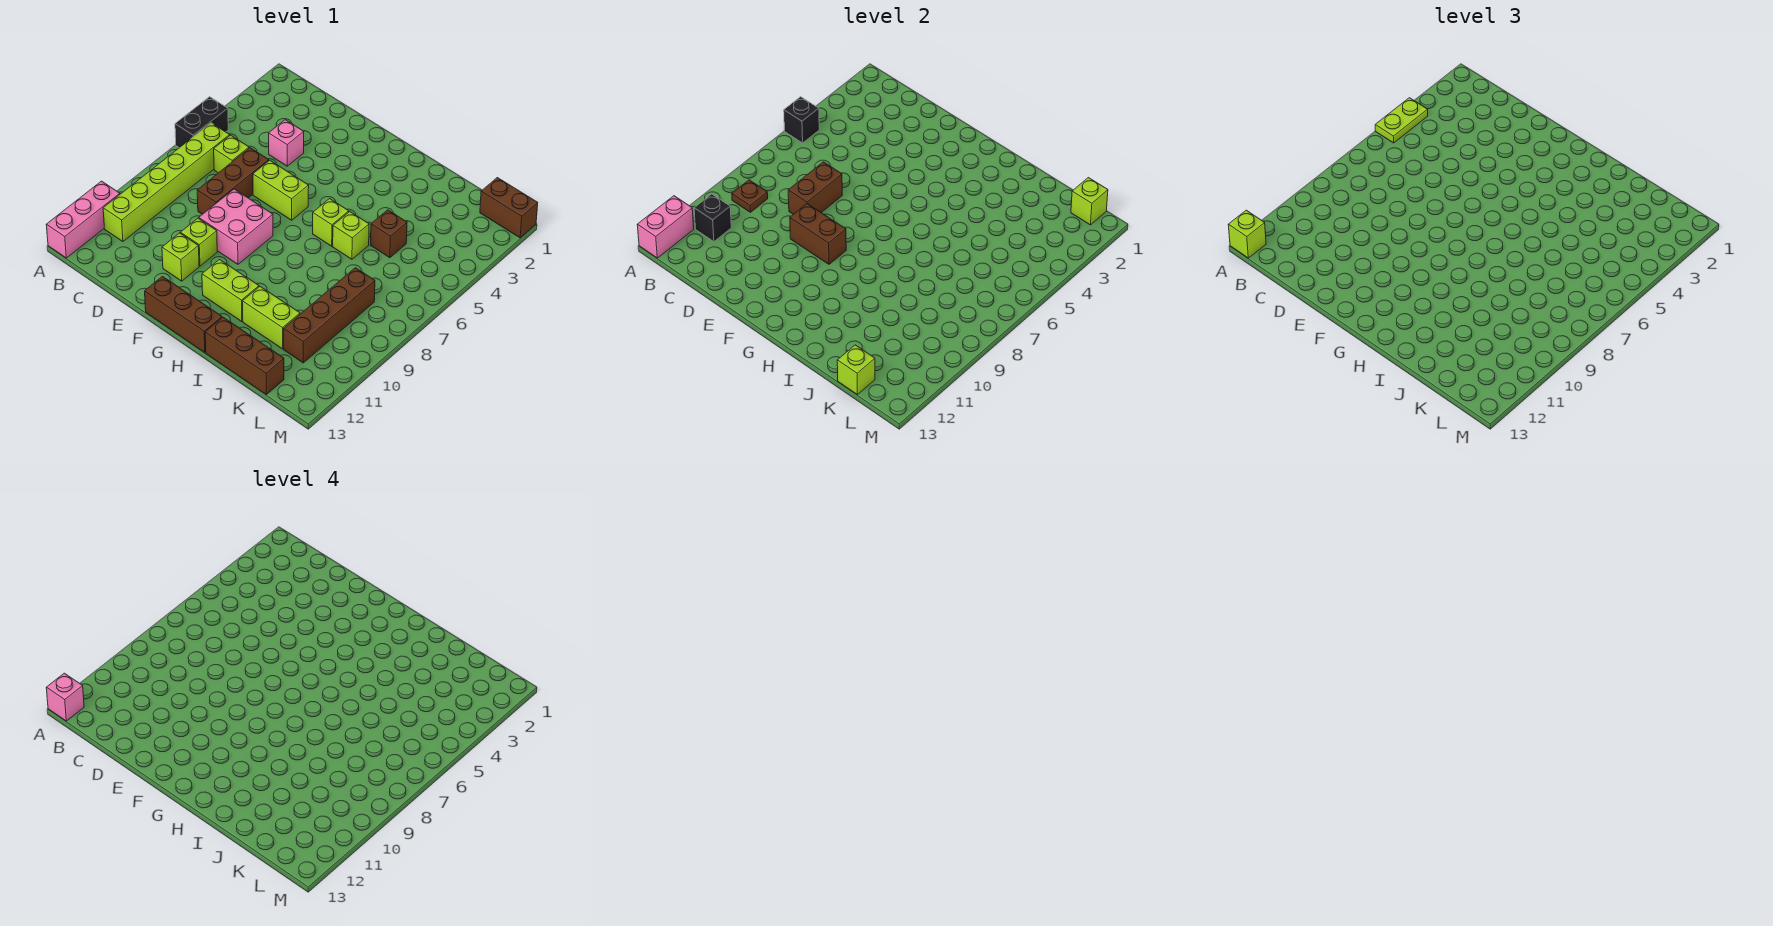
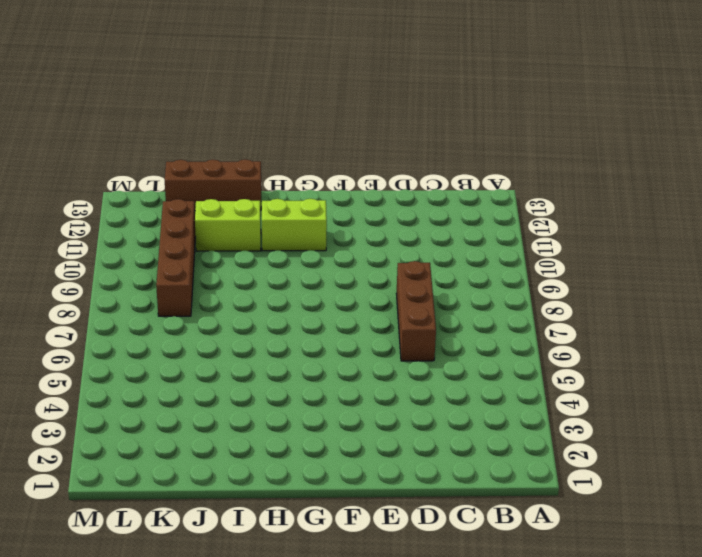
none -> black brick A5:A6 level 1
none -> pink brick A11:A13 level 1
none -> lime brick B6:B11 level 1
none -> lime brick C6 level 1

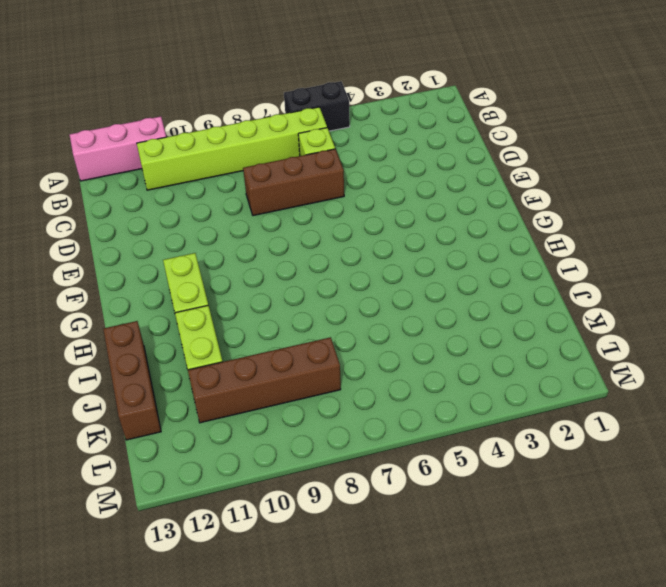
none -> pink brick D4 level 1
none -> lime brick E6:F6 level 1
none -> pink brick E8:F9 level 1
none -> lime brick E10 level 1

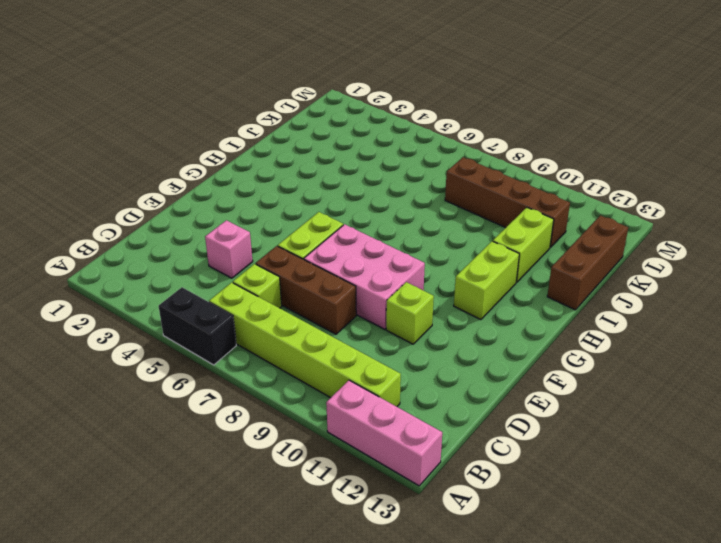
pink brick E7:F9 level 1 -> pink brick E8:F9 level 1
none -> lime brick E11 level 1
none -> brown brick F13:H13 level 1
none -> lime brick H6 level 1
none -> lime brick I6 level 1

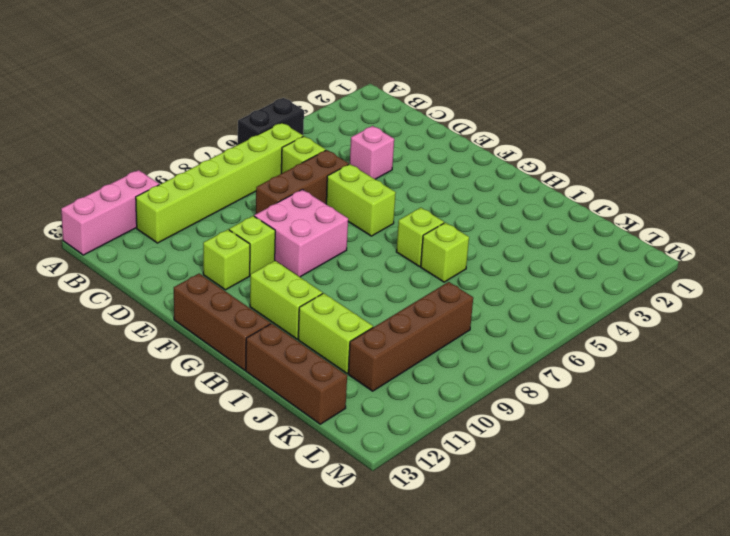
none -> brown brick J5 level 1
none -> brown brick L1:M1 level 1
none -> black brick A5 level 2
none -> pink brick A12:A13 level 2

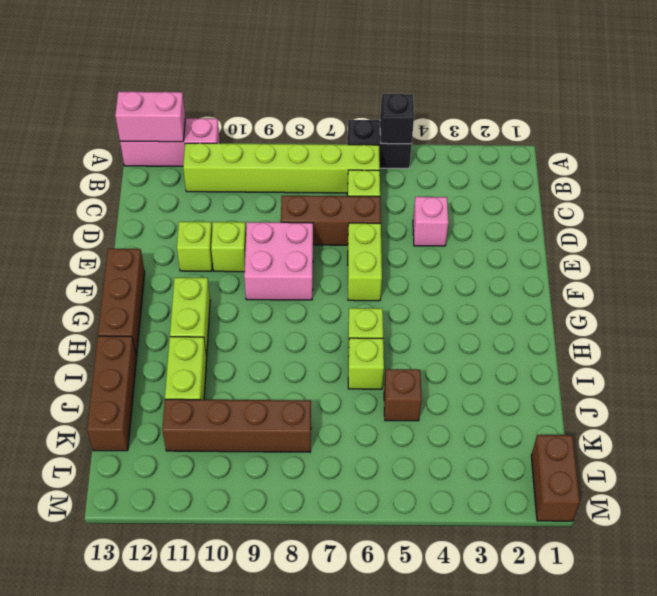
none -> brown plate B9 level 2
none -> black brick B11 level 2
none -> brown brick D7:D8 level 2
none -> brown brick E9:F9 level 2

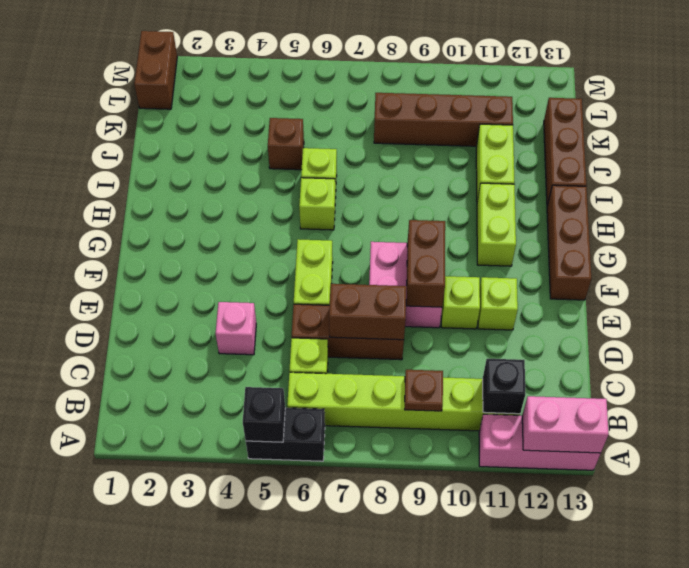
none -> lime brick K13 level 2
none -> lime brick L1 level 2
none -> lime plate A4:A5 level 3
none -> lime brick A13 level 3

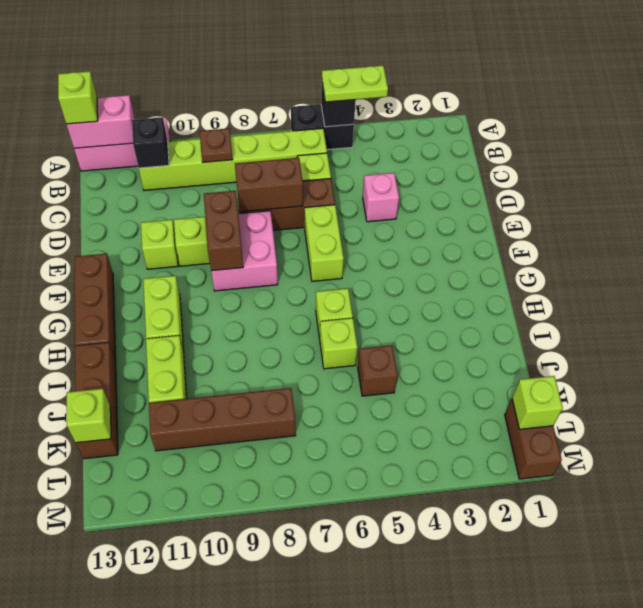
none -> pink brick A13 level 4

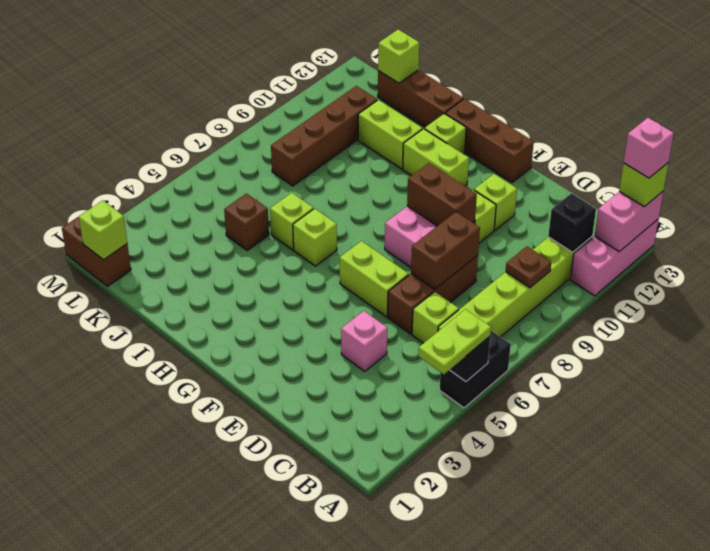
lime brick H12 level 1 -> none

